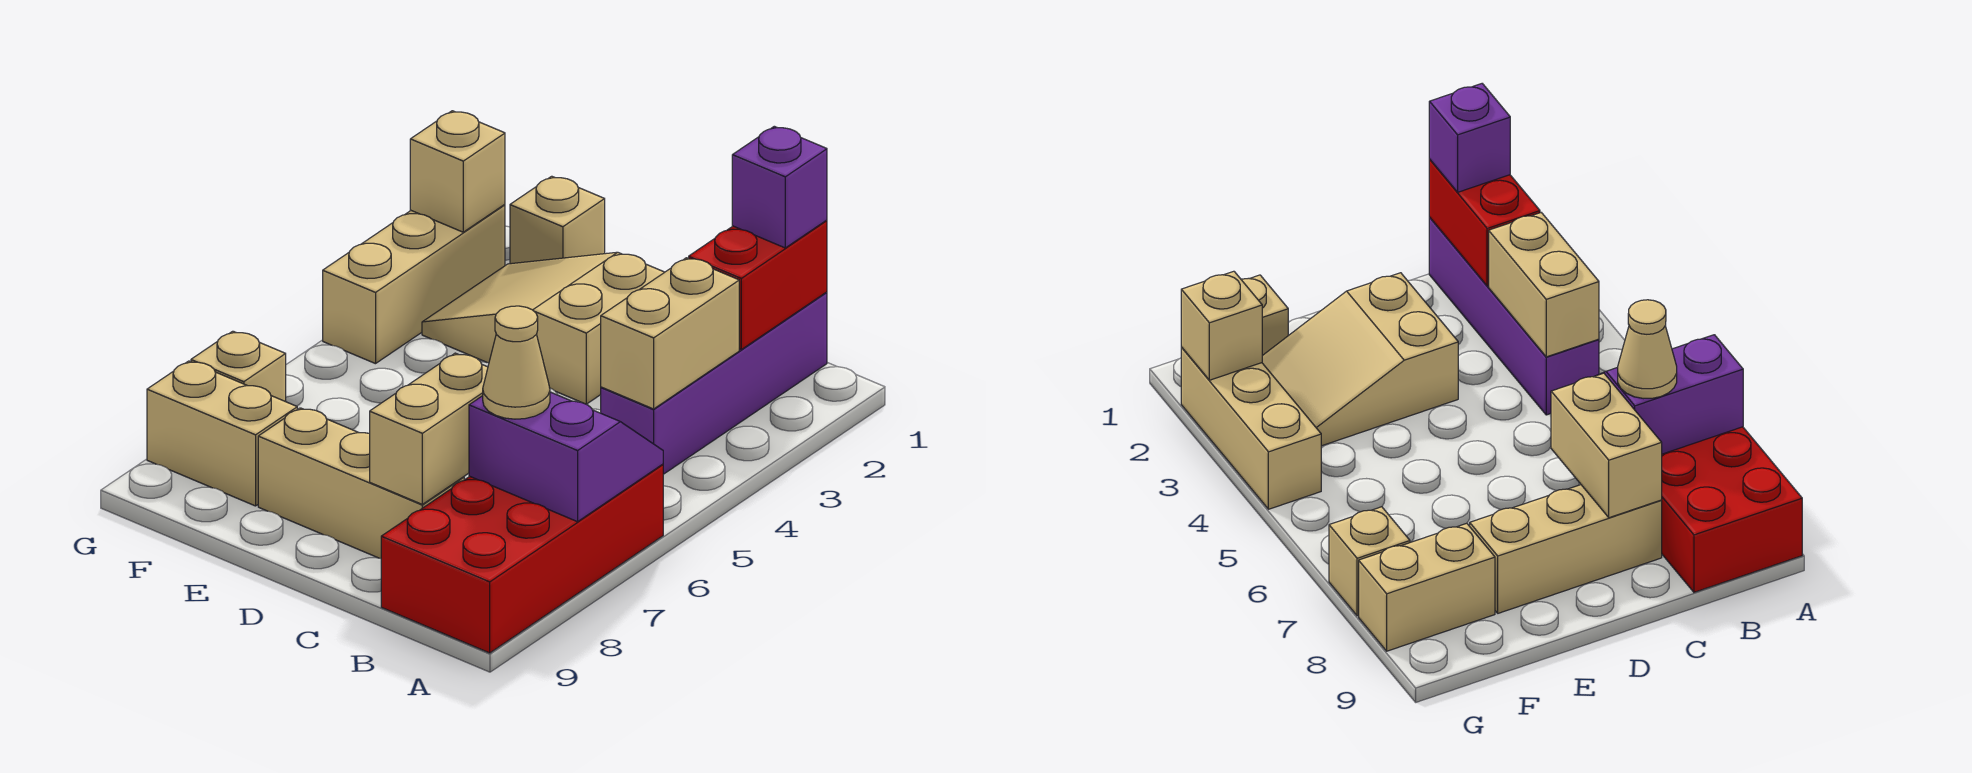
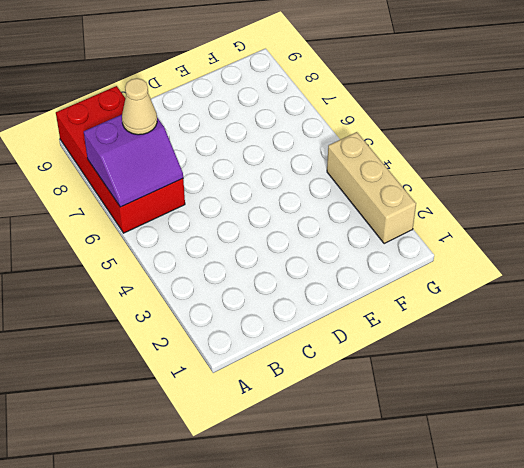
none -> purple brick B1:B4 level 1
none -> tan brick C8:E8 level 1
none -> tan slope D2:F3 level 1 top D

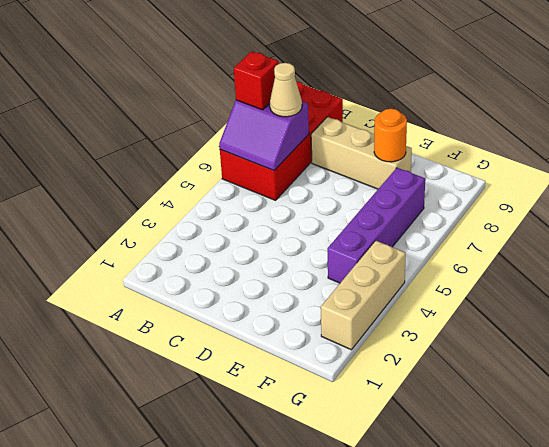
red brick A7 level 3 -> none
orange round brick E8 level 2 -> none
purple brick F4:F7 level 1 -> purple brick B1:B4 level 1
none -> tan slope D2:F3 level 1 top D
none -> tan brick F1 level 1
none -> tan brick F8:G8 level 1

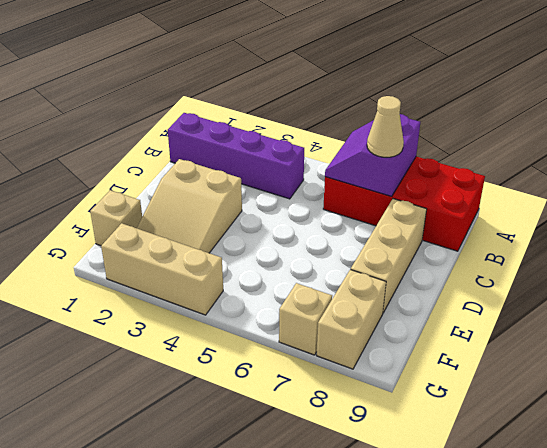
none -> red brick B1:B2 level 2
none -> tan brick B3:B4 level 2
none -> tan brick C7:C8 level 2

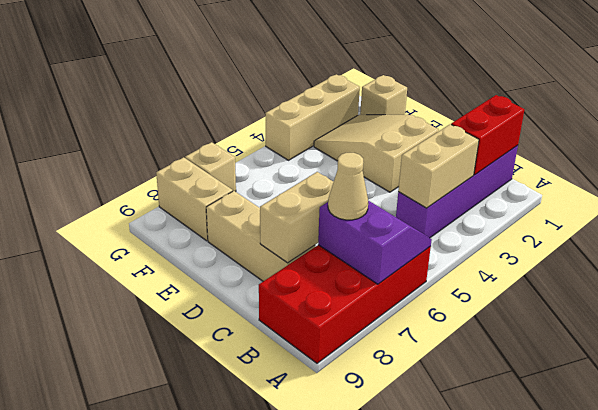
none -> tan brick G2 level 2
none -> purple brick B1 level 3

